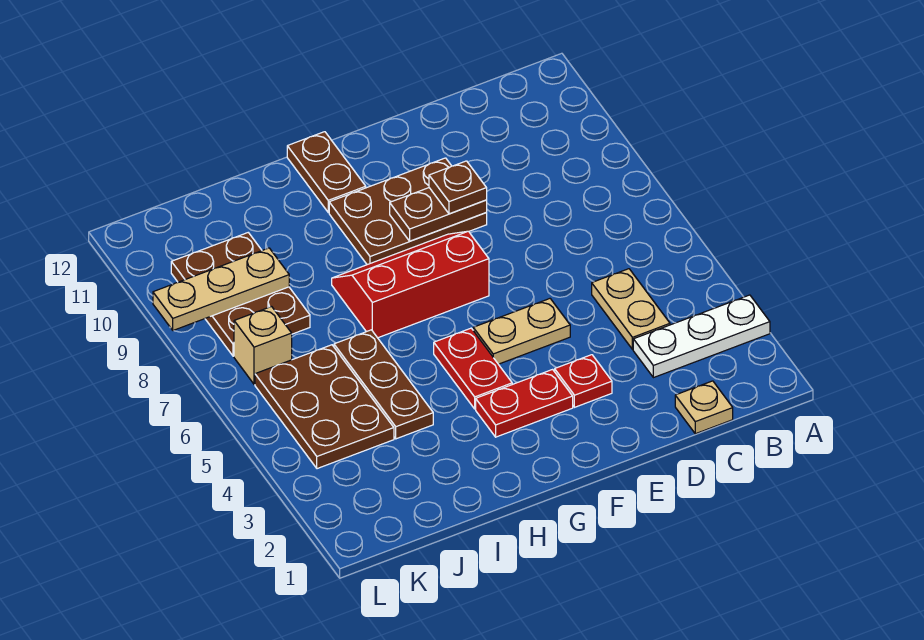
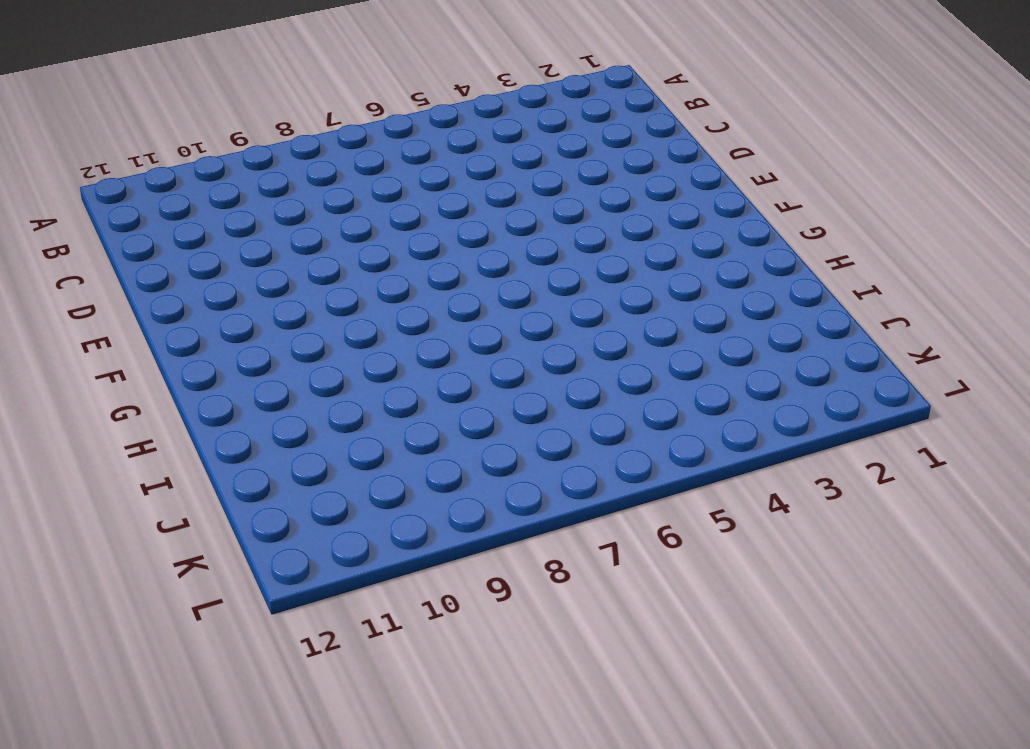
none -> white plate A3:C3 level 1
none -> tan plate C1 level 1
none -> tan plate C4:C5 level 1

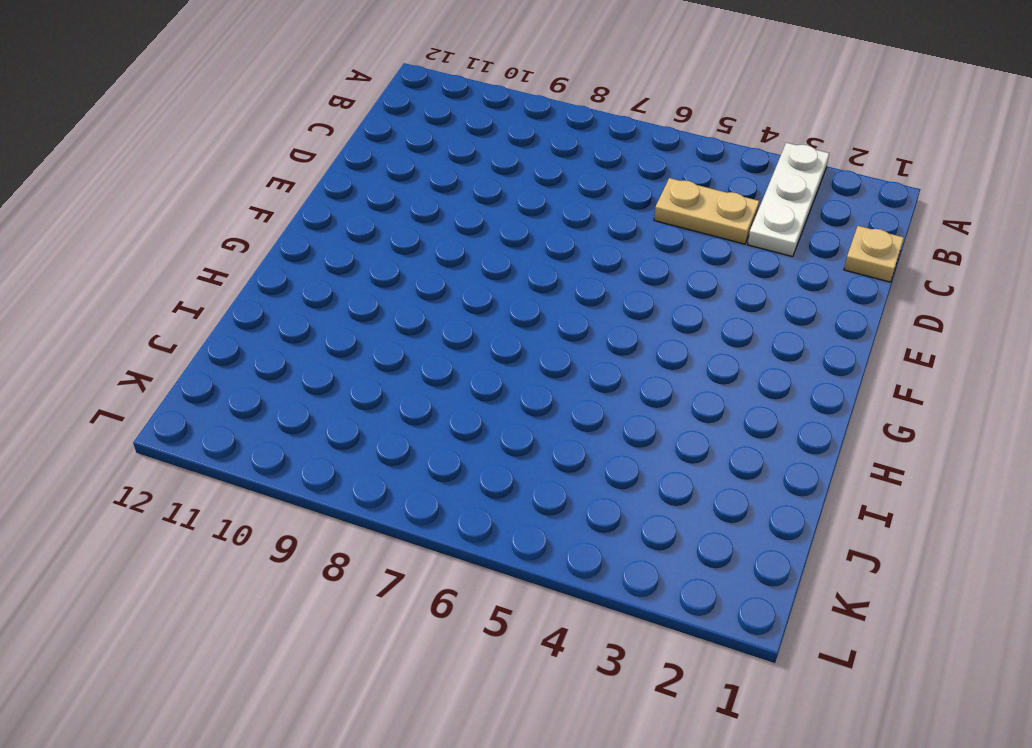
none -> red plate E3 level 1
none -> tan plate E5:F5 level 1
none -> brown plate E9:G10 level 1

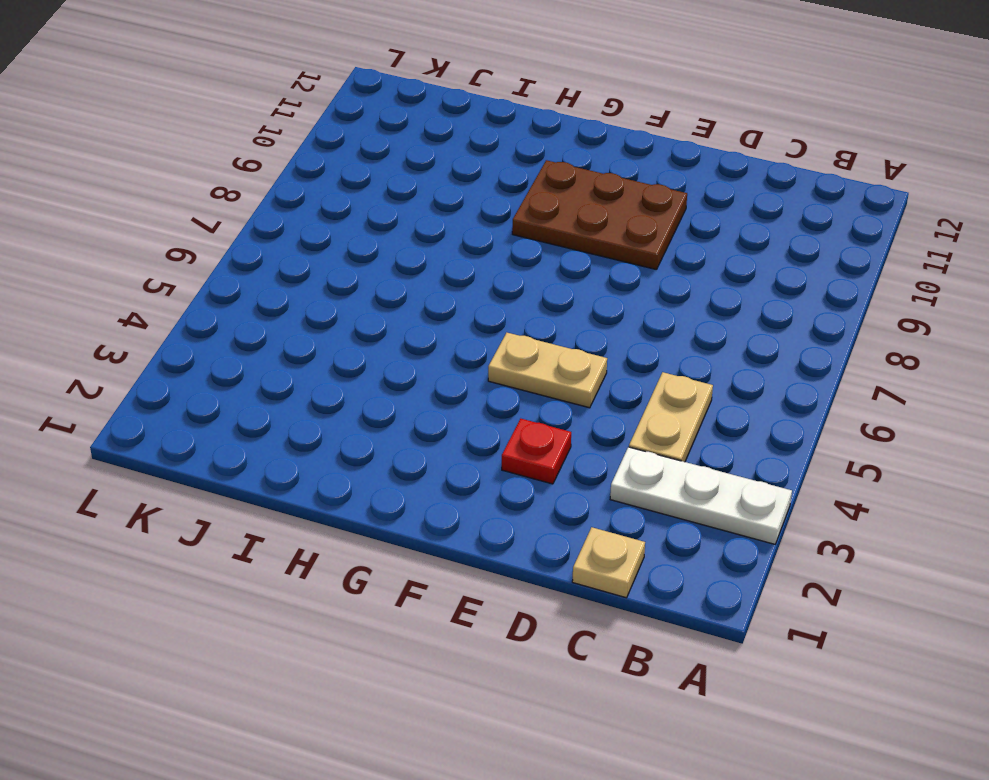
none -> red plate F3:G3 level 1
none -> red slope F7:H8 level 1 top 7
none -> red plate G4:G5 level 1

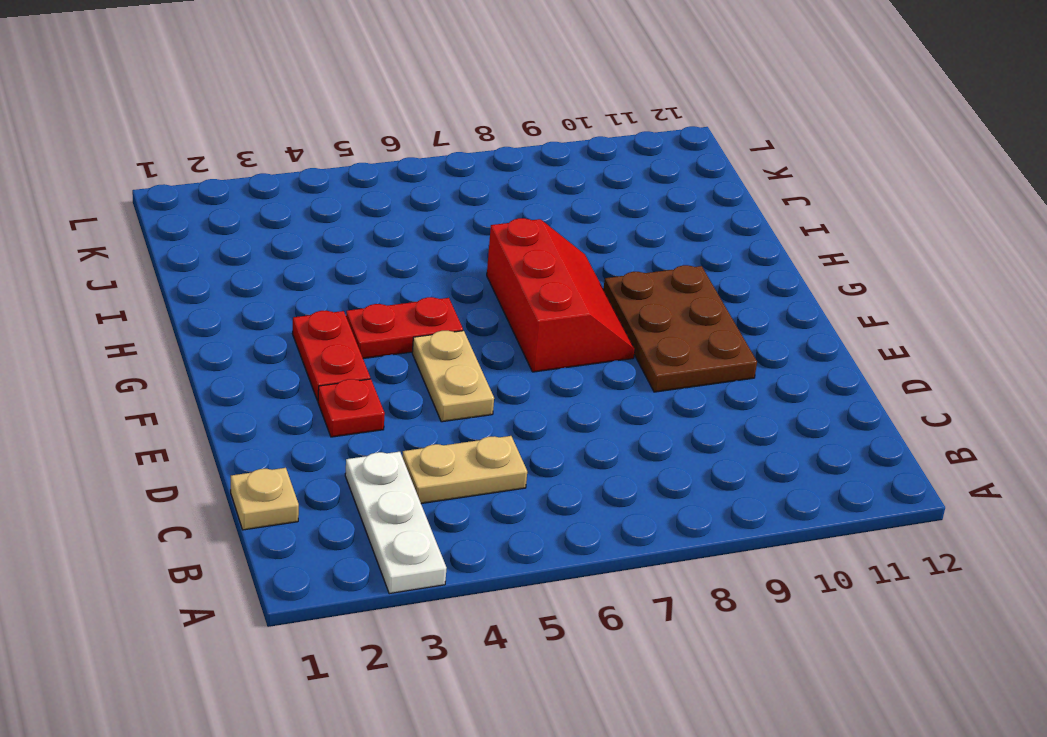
none -> brown plate G11:G12 level 1
none -> brown plate I4:I6 level 1
none -> brown plate J4:K6 level 1

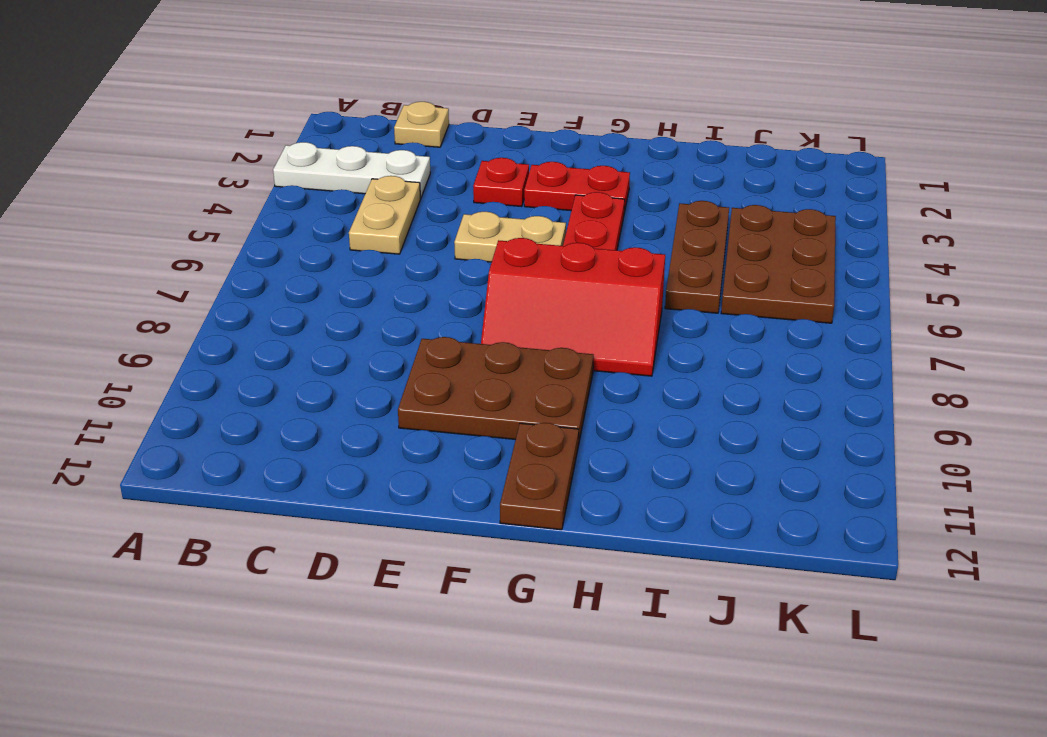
none -> brown plate J8:K10 level 1
none -> tan brick K7 level 1
none -> brown plate E9:F9 level 2

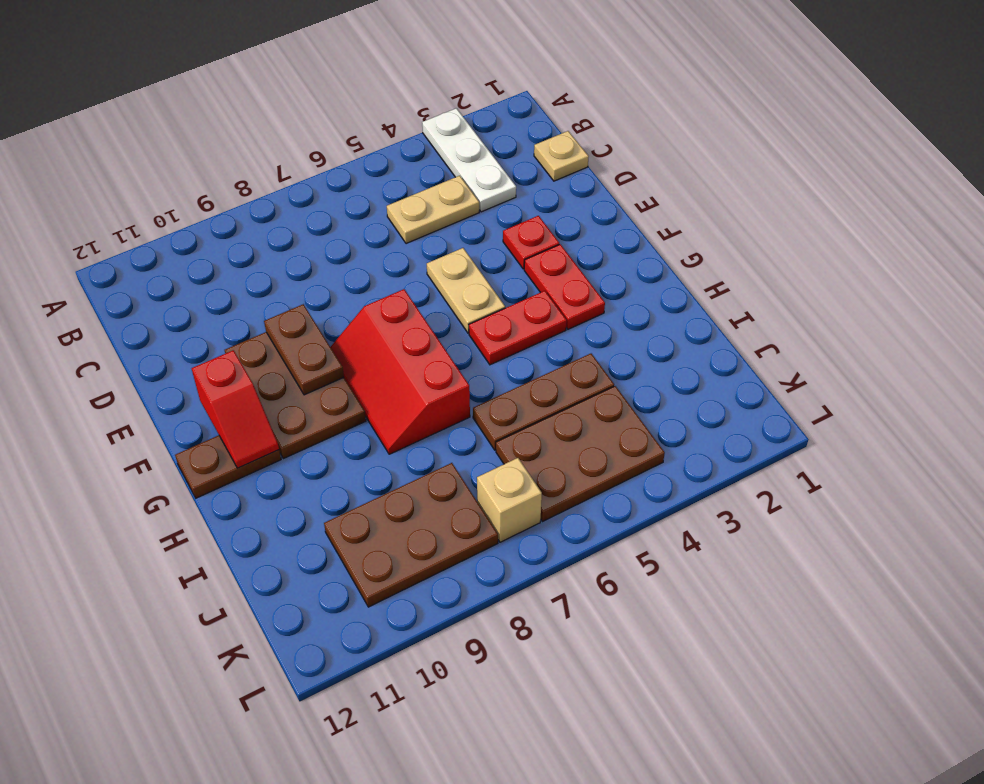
red slope F11:G11 level 2 top F -> none
none -> tan plate J9:L9 level 2
none -> brown plate E9 level 3

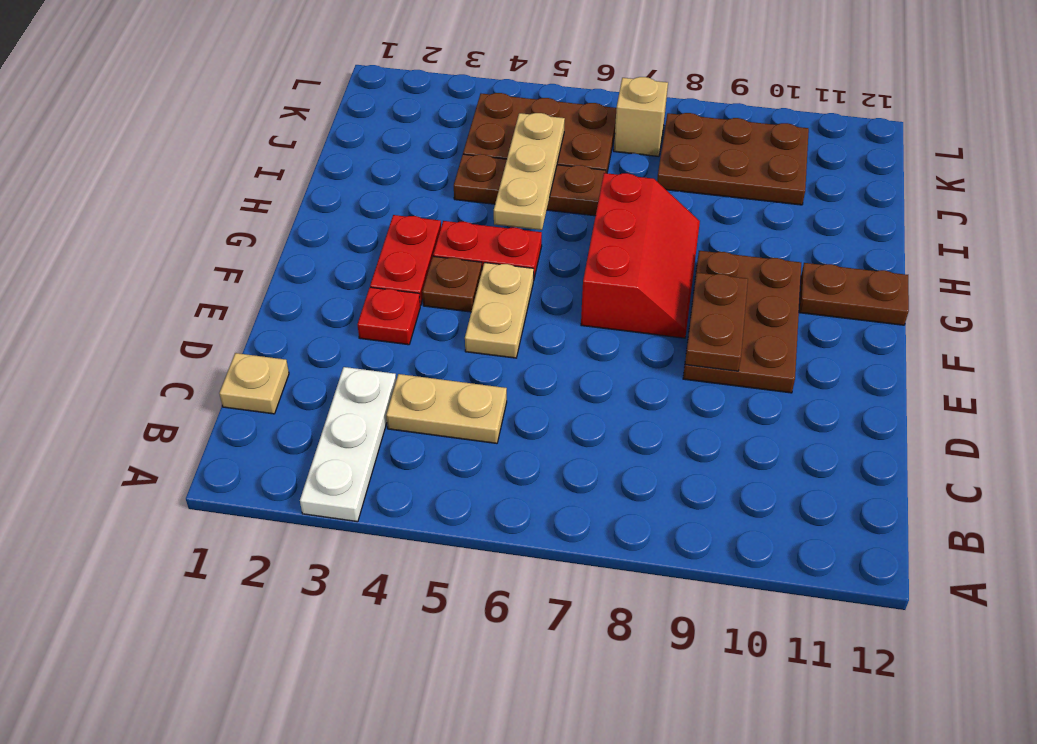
brown plate F4 level 1 -> brown plate E9 level 3
tan plate H5:J5 level 2 -> tan plate J9:L9 level 2

